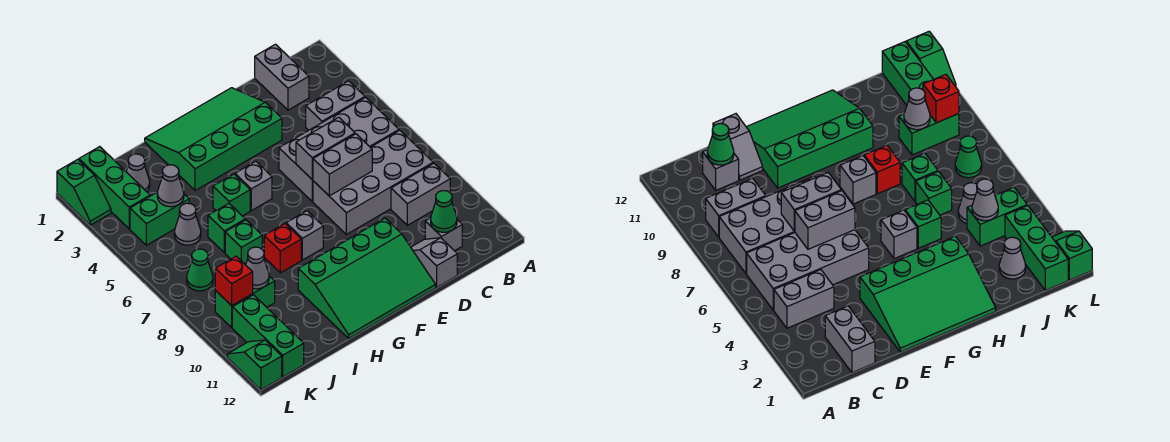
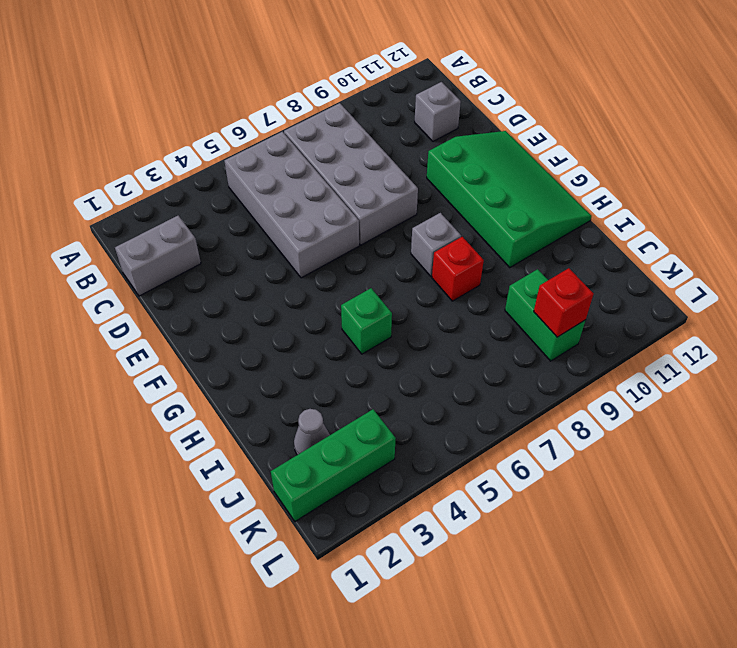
none -> grey brick B4:C4 level 1
none -> grey brick B9:C9 level 1
none -> grey slope D11:D12 level 1 top 12
none -> green slope E1:H3 level 1 top 3

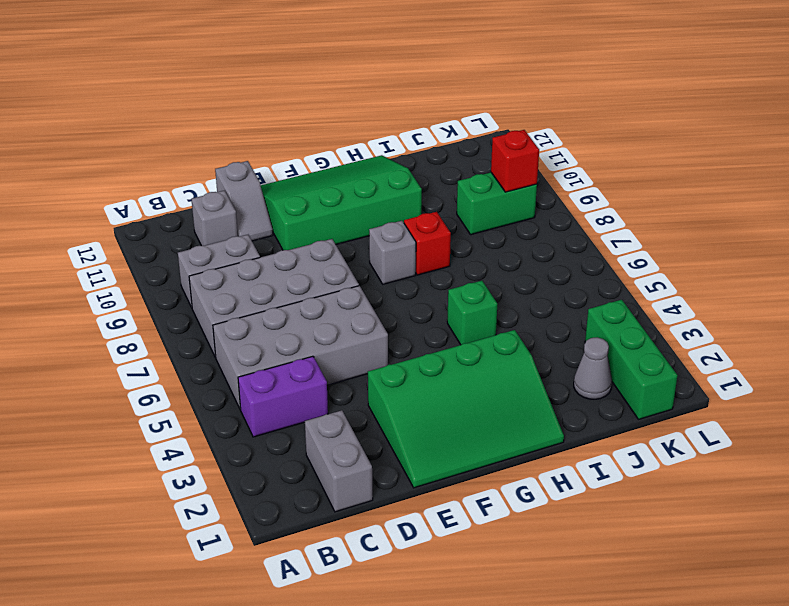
purple brick B4:C4 level 1 -> grey brick B4:C4 level 1
none -> grey brick G5 level 1
none -> green brick I6 level 1
none -> green brick I7 level 1
none -> green brick J4:K4 level 1

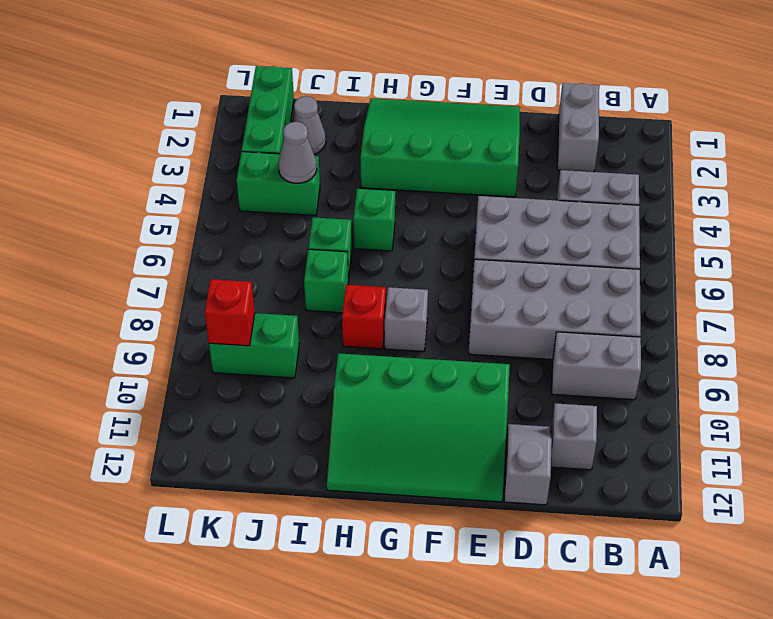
none -> grey brick G5 level 1
none -> grey cone J5 level 1
none -> green cone K7 level 1
none -> green brick K10:K12 level 1

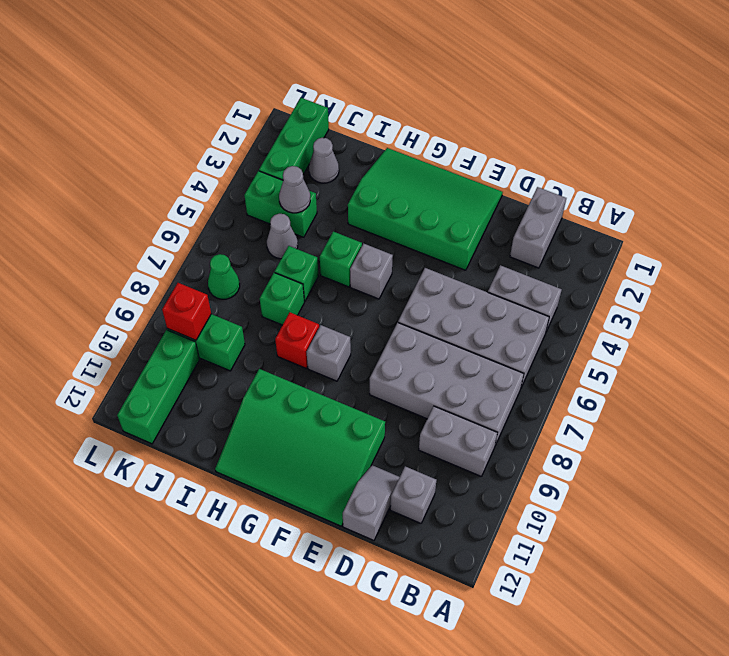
none -> green slope L1:L2 level 1 top 1
none -> green slope L11:L12 level 1 top 12
none -> green cone C11 level 2
none -> grey brick D6:E6 level 2

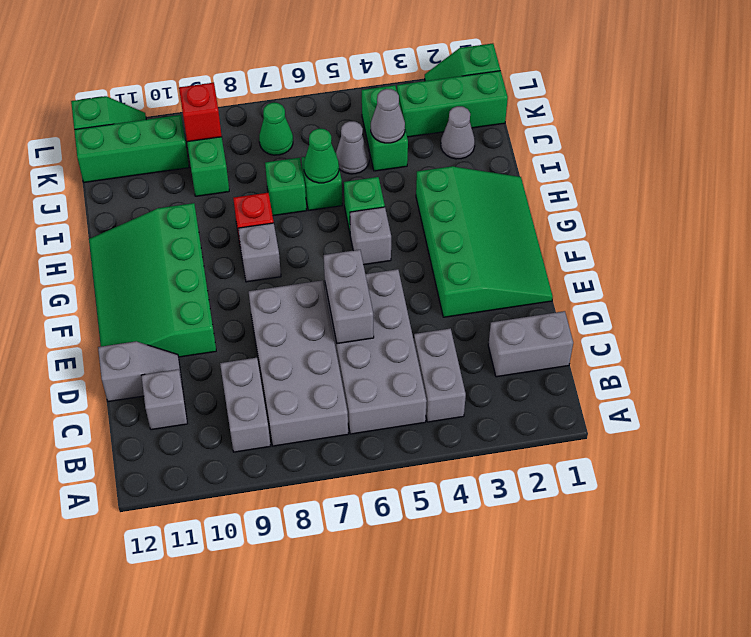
green cone I6 level 2 -> green cone C11 level 2
none -> grey brick D7:E7 level 2
none -> grey cone J9 level 2

